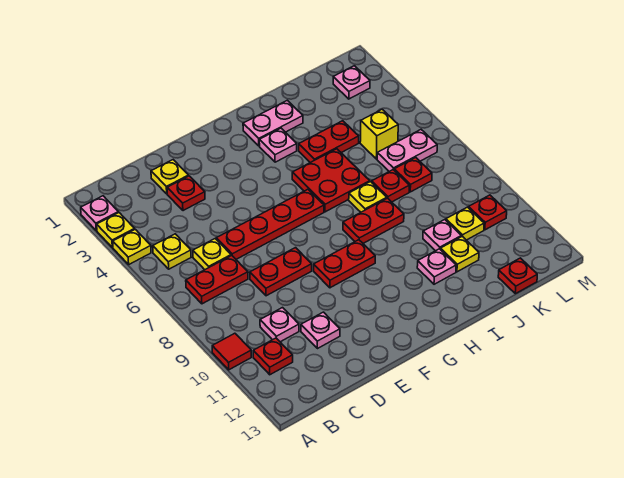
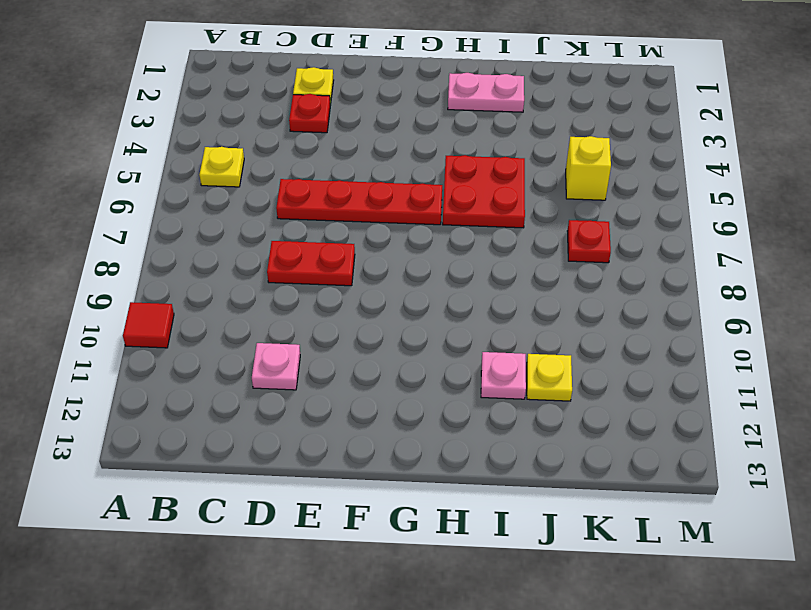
none -> pink plate A2 level 1
none -> yellow plate A3 level 1
none -> yellow plate A4 level 1
none -> red plate B7:C7 level 1

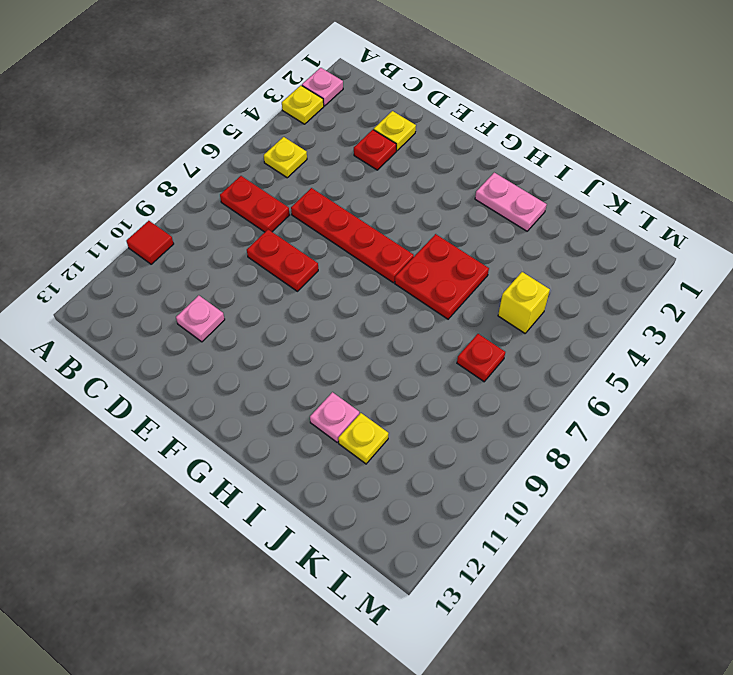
none -> yellow plate A4 level 1
none -> red plate B11 level 1
none -> yellow plate C6 level 1
none -> pink plate C10 level 1

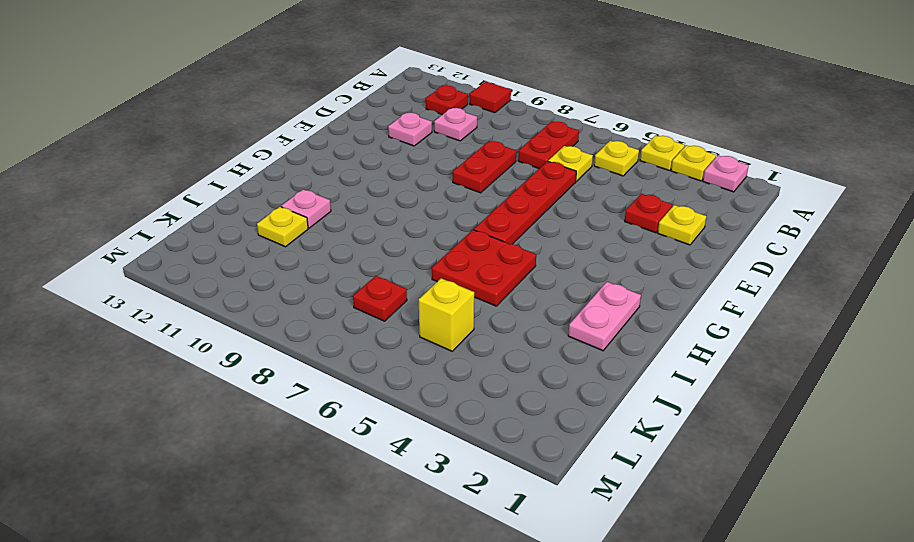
none -> red plate F9:G9 level 1
none -> pink plate H3 level 1
none -> red plate H8:I8 level 1
none -> red plate I4:J4 level 1

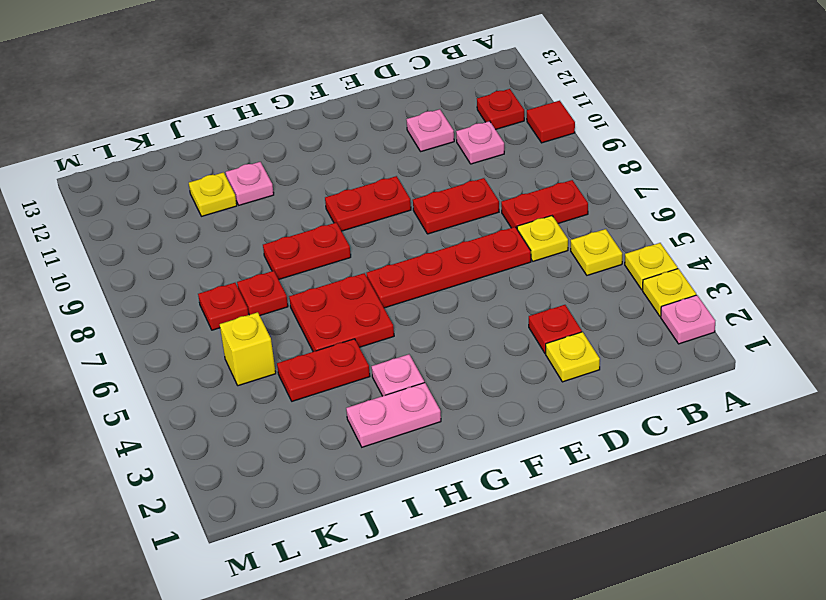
none -> yellow plate I7 level 1
none -> pink plate J10 level 1
none -> pink plate K6:L6 level 1
none -> yellow plate K10 level 1

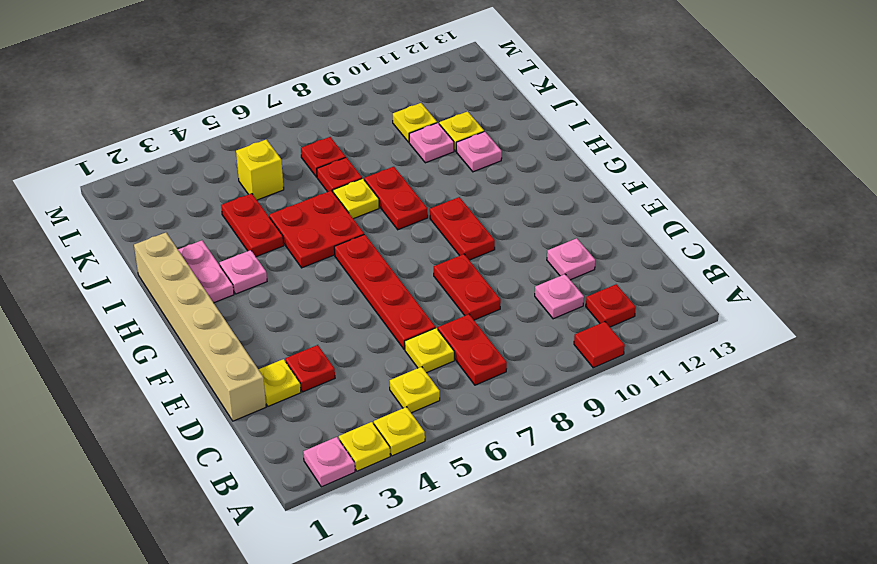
tan brick D1:I1 level 1 -> none
none -> pink plate K6:L6 level 1
none -> red plate K13 level 1
none -> pink plate L2 level 1
none -> red plate L10 level 1

